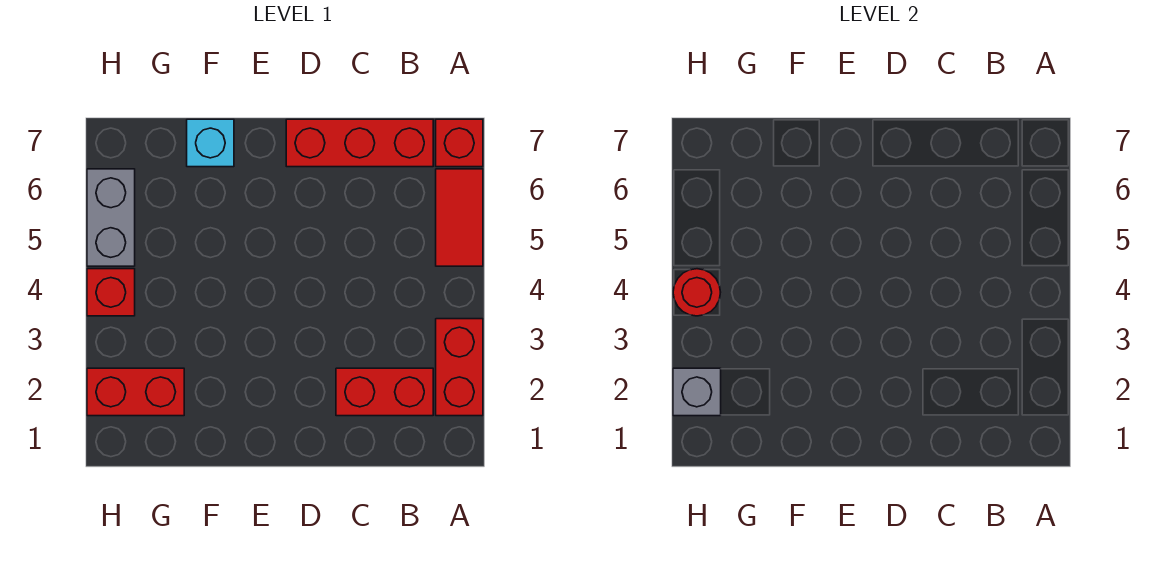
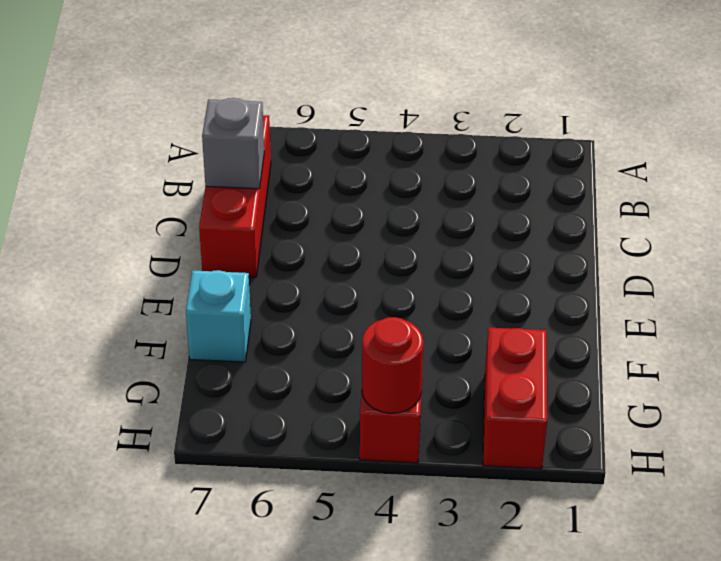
grey brick C7 level 2 -> grey brick H2 level 2
none -> red brick A2:A3 level 1
none -> red tile A5:A6 level 1

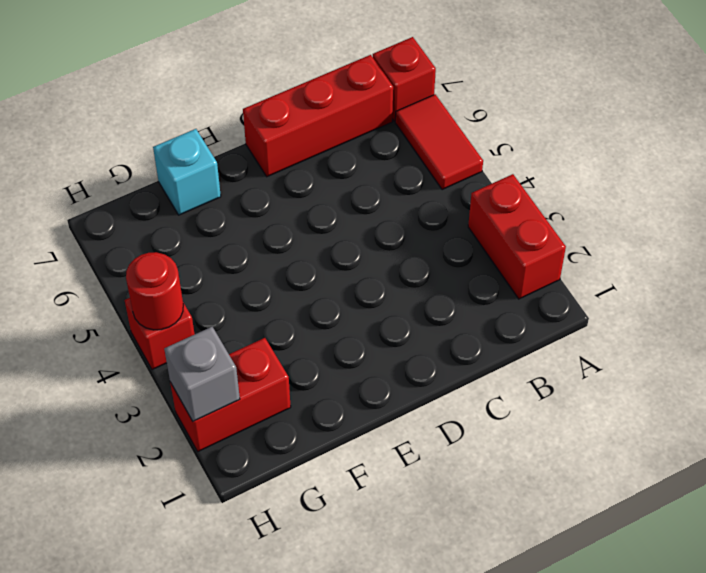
none -> red brick B2:C2 level 1
none -> grey brick H5:H6 level 1

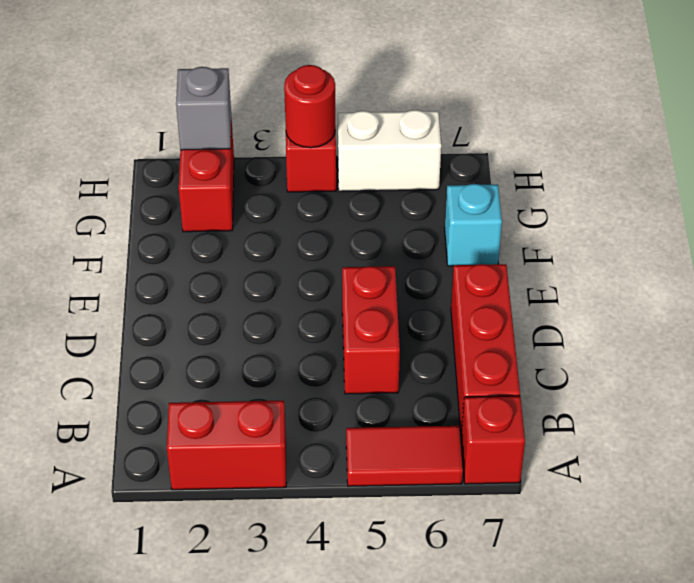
red brick C5:D5 level 1 -> red brick B2:C2 level 1
white brick H5:H6 level 1 -> grey brick H5:H6 level 1

